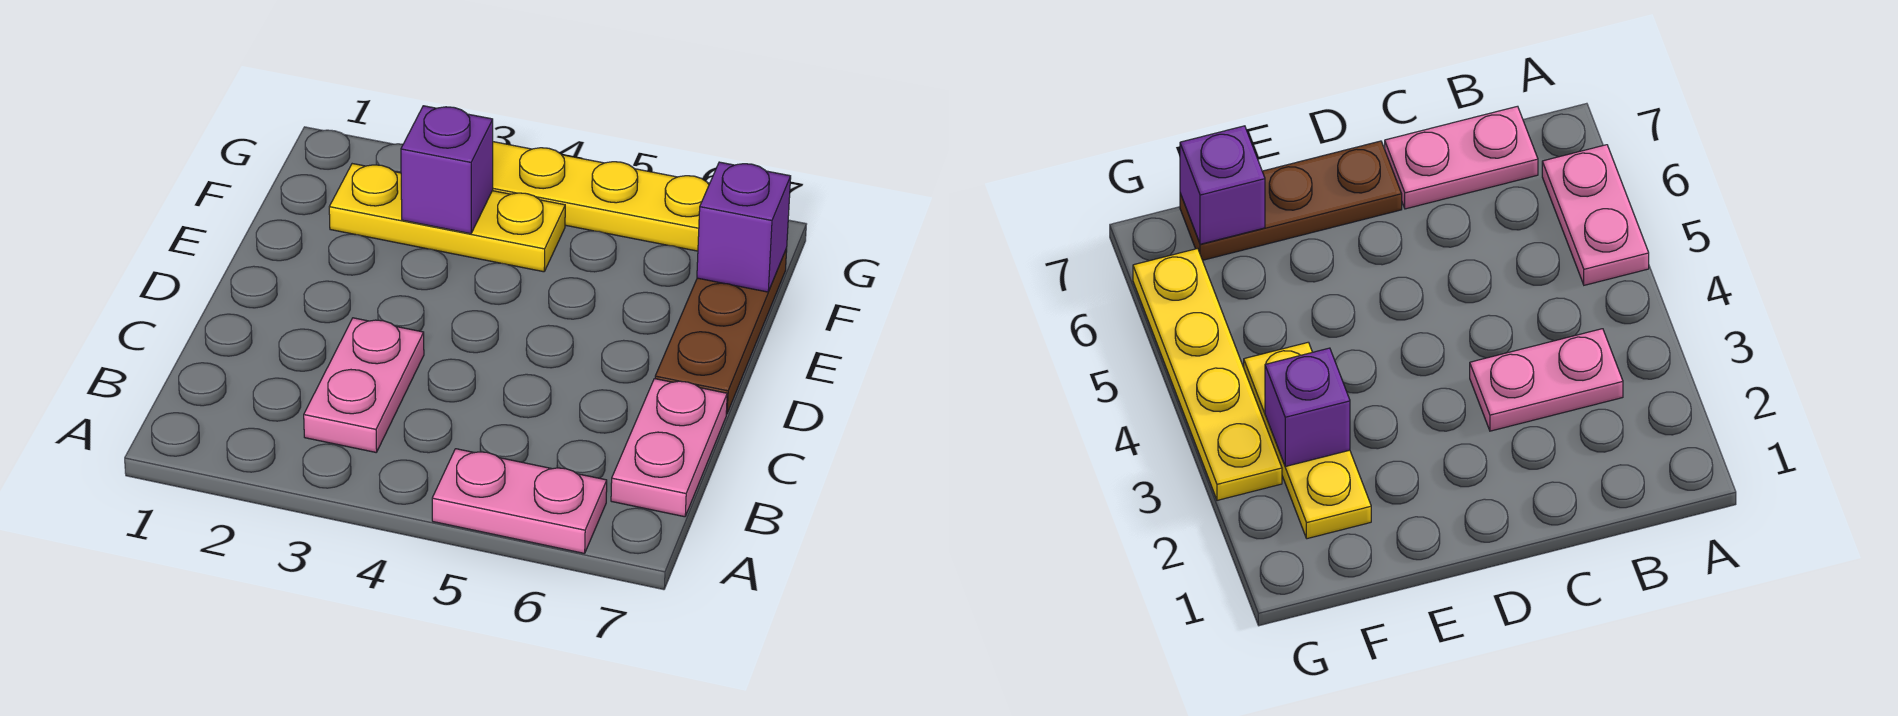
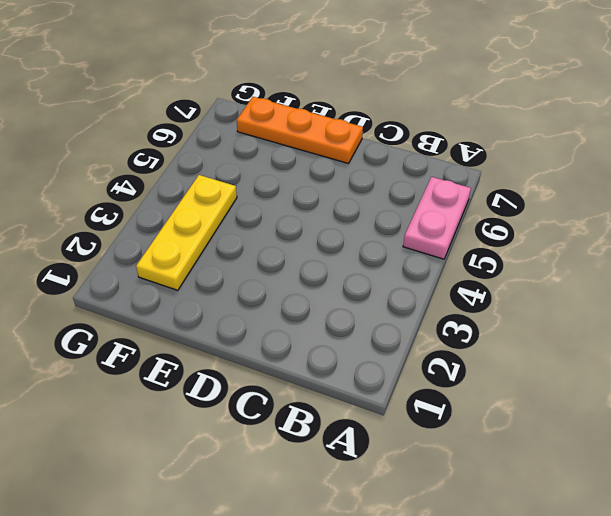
orange plate D7:F7 level 1 -> brown plate D7:F7 level 1
none -> pink plate B3:C3 level 1
none -> pink plate B7:C7 level 1

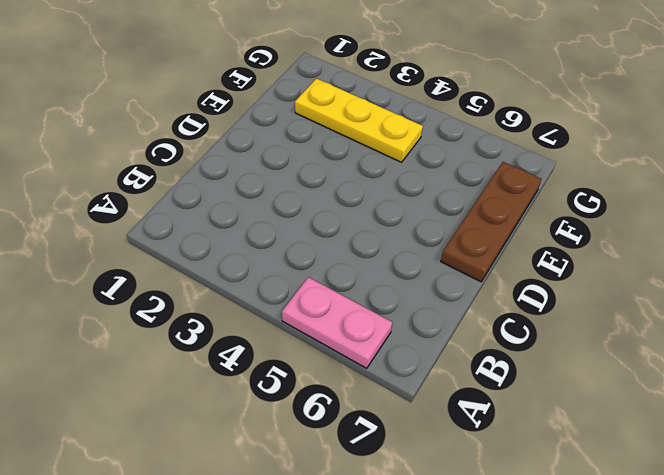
none -> pink plate B3:C3 level 1
none -> pink plate B7:C7 level 1

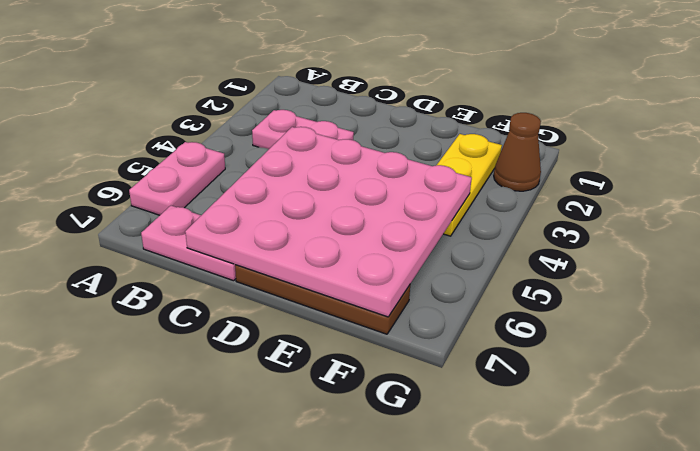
pink plate C4:F7 level 2 -> purple brick F7 level 2
brown cone G2 level 1 -> none
none -> yellow plate G3:G6 level 1
none -> purple brick F3 level 2

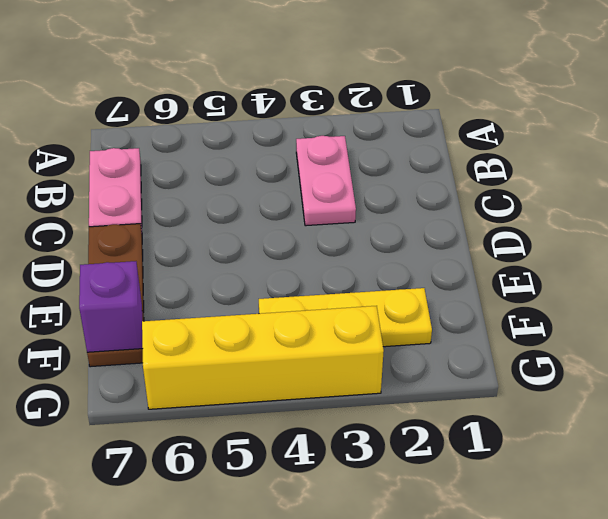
yellow brick G3:G6 level 1 -> yellow plate G3:G6 level 1
none -> pink plate A5:A6 level 1
none -> purple brick F3 level 2

